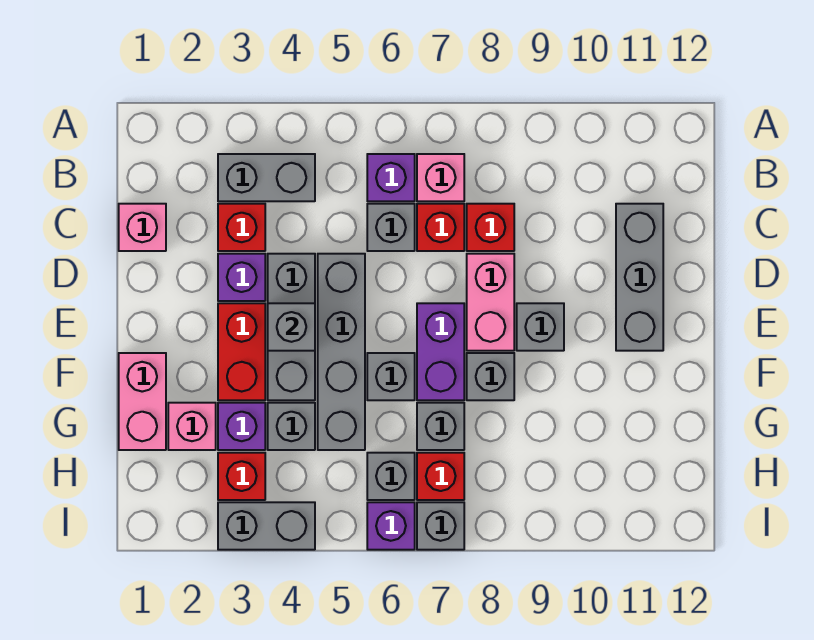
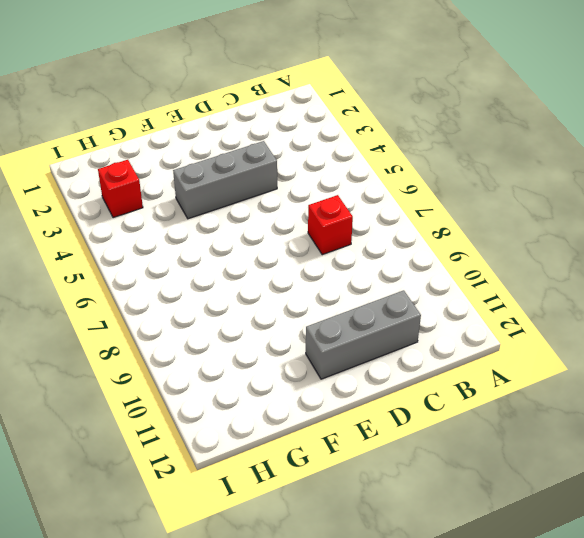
none -> grey brick B3:B4 level 1
none -> purple brick B6 level 1
none -> pink brick B7 level 1
none -> pink brick C1 level 1

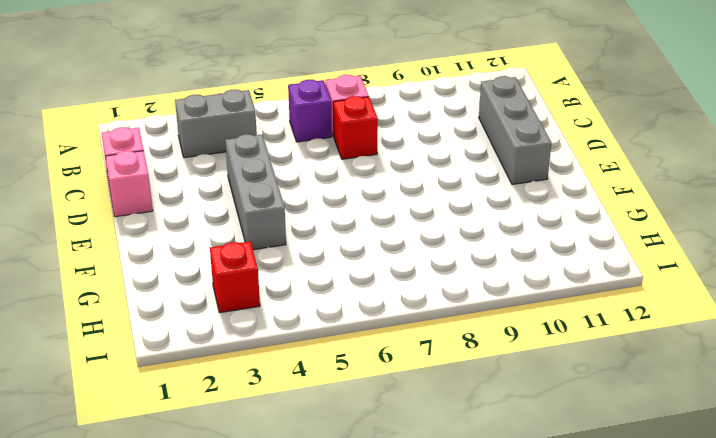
pink brick D1 level 1 -> pink brick G2 level 1
none -> red brick C3 level 1
none -> grey brick C6 level 1
none -> red brick C8 level 1
none -> purple brick D3 level 1

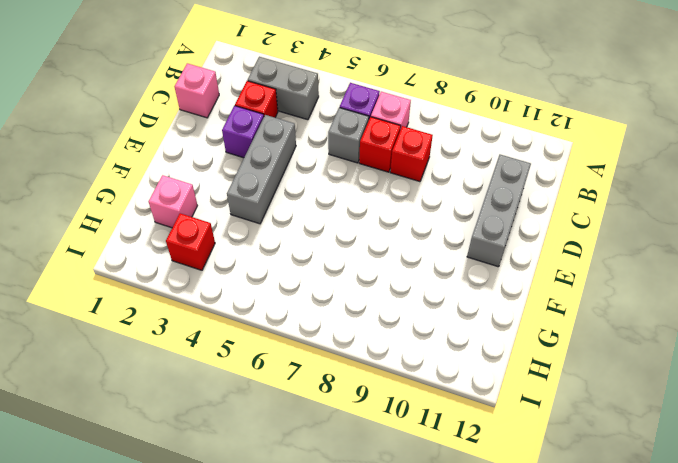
none -> grey brick D5:G5 level 1
none -> pink brick D8:E8 level 1
none -> red brick E3:F3 level 1
none -> purple brick E7:F7 level 1

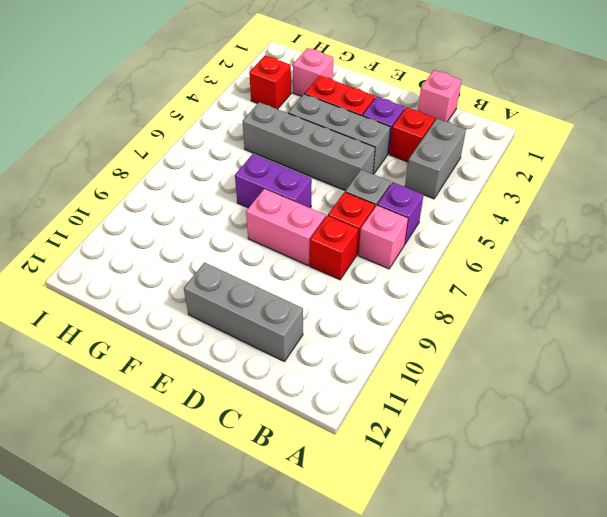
none -> grey brick E9 level 1
none -> pink brick F1:G1 level 1
none -> grey brick F6 level 1
none -> grey brick F8 level 1

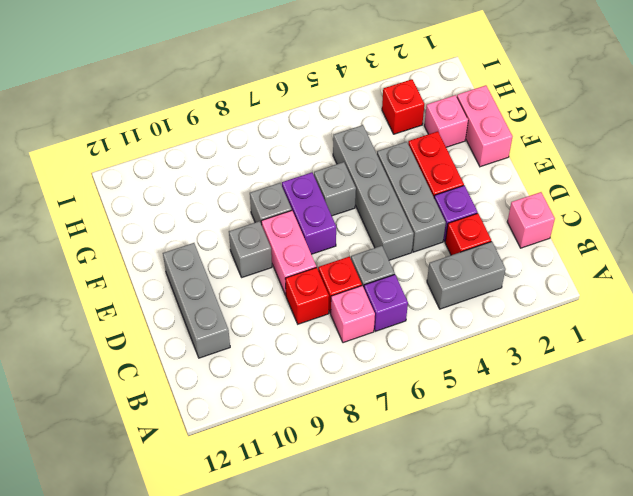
none -> purple brick G3 level 1
none -> grey brick G4 level 1
none -> grey brick G7 level 1
none -> grey brick H6 level 1

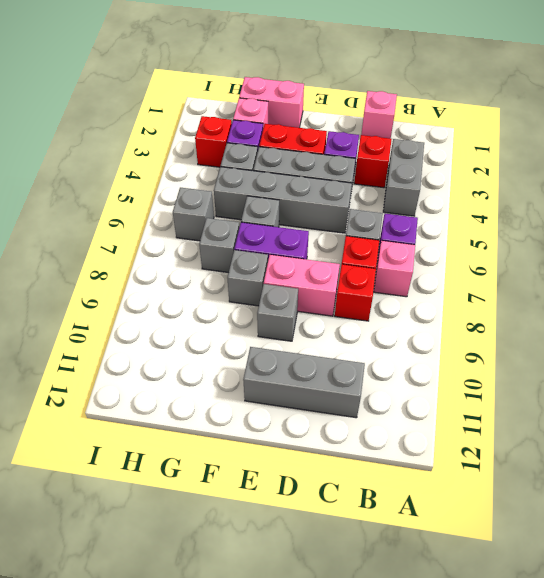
none -> red brick H7 level 1
none -> grey brick I3:I4 level 1
none -> purple brick I6 level 1
none -> grey brick I7 level 1

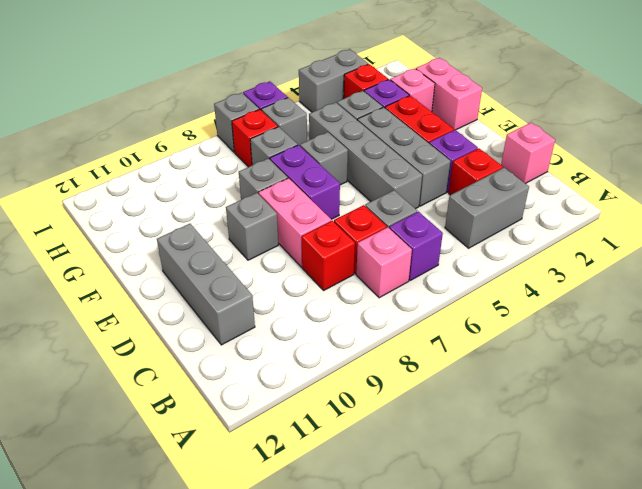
none -> grey brick E4 level 2

